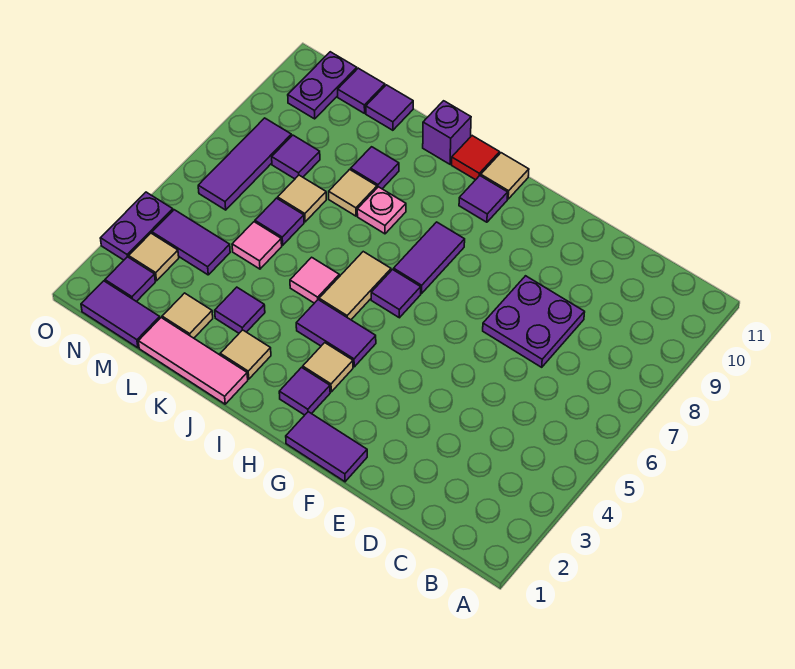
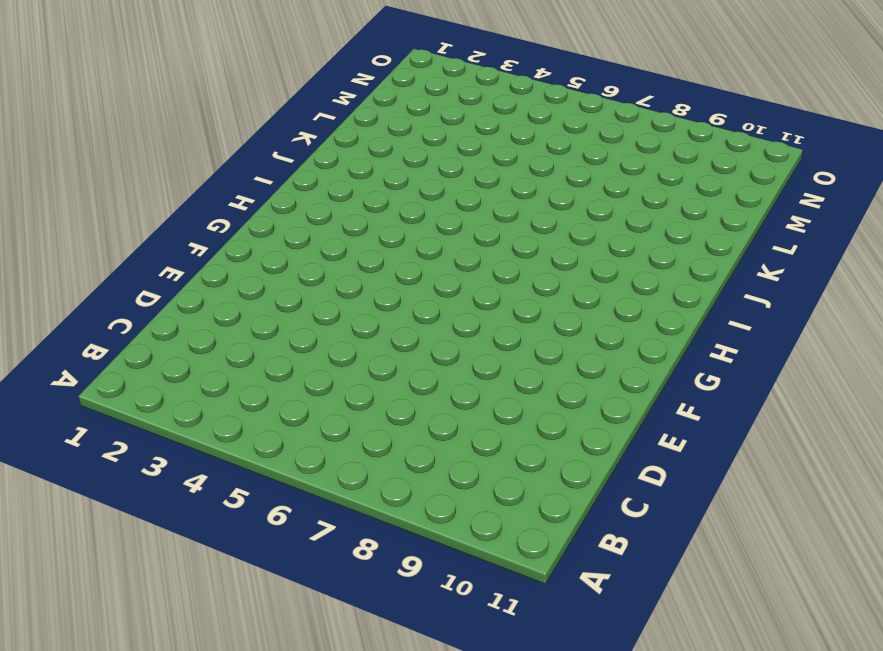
none -> purple plate D7:E8 level 1
none -> purple tile F1:G1 level 1
none -> purple tile H2 level 1
none -> tan tile H3 level 1

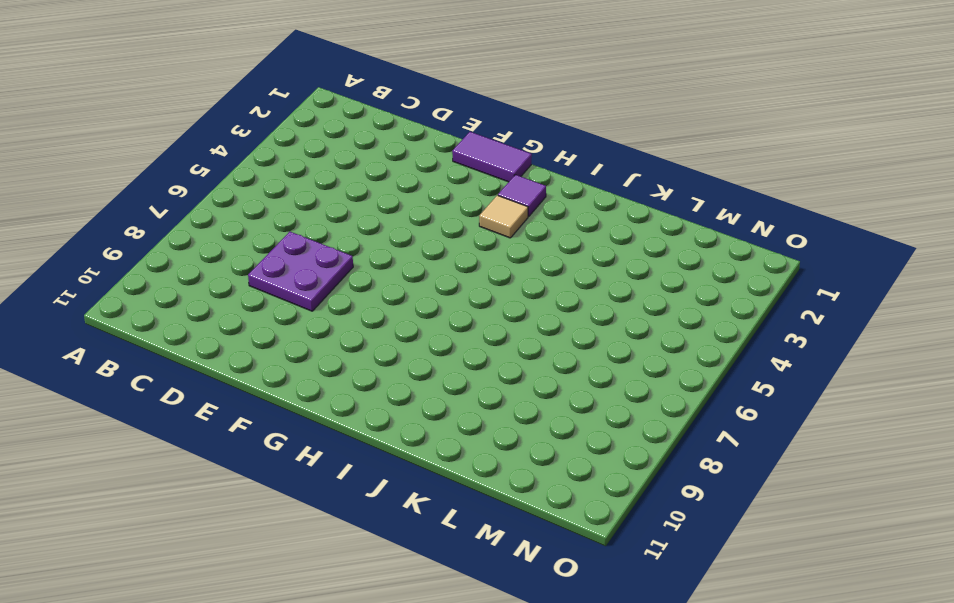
none -> purple tile H4:I4 level 1
none -> purple tile H6 level 1
none -> purple tile H7:H8 level 1
none -> purple tile H10 level 1

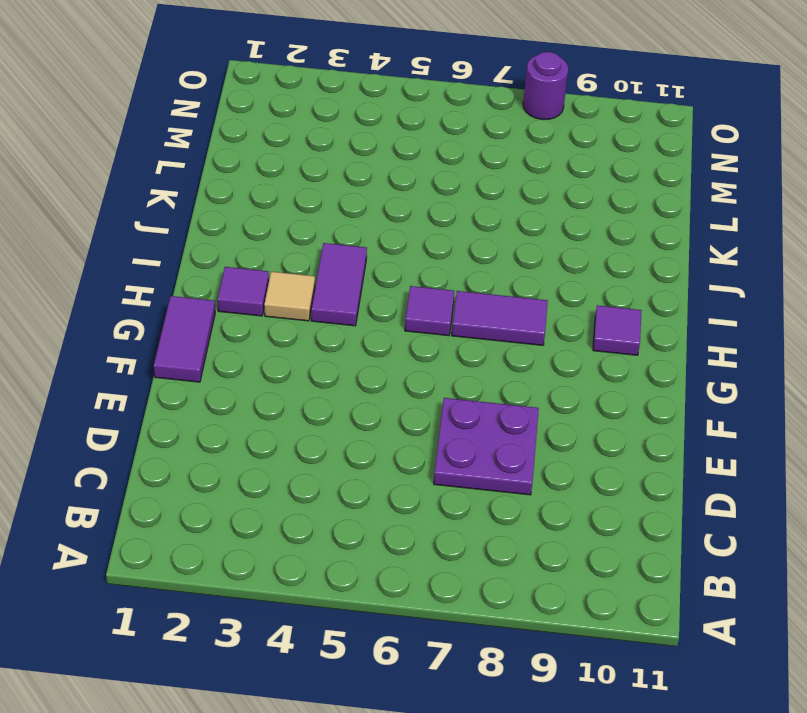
purple round brick O8 level 1 -> none
none -> tan tile H11 level 1
none -> tan tile I5:I6 level 1
none -> red tile I11 level 1
none -> pink tile J1:L1 level 1

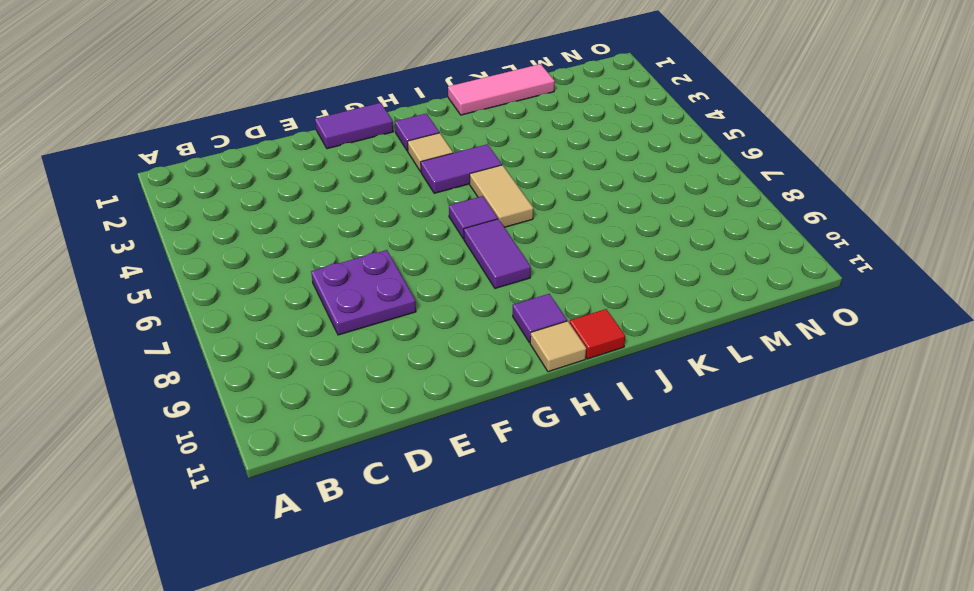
none -> tan tile J2 level 1
none -> pink tile J5 level 1
none -> pink plate J8 level 1
none -> purple brick J11 level 1

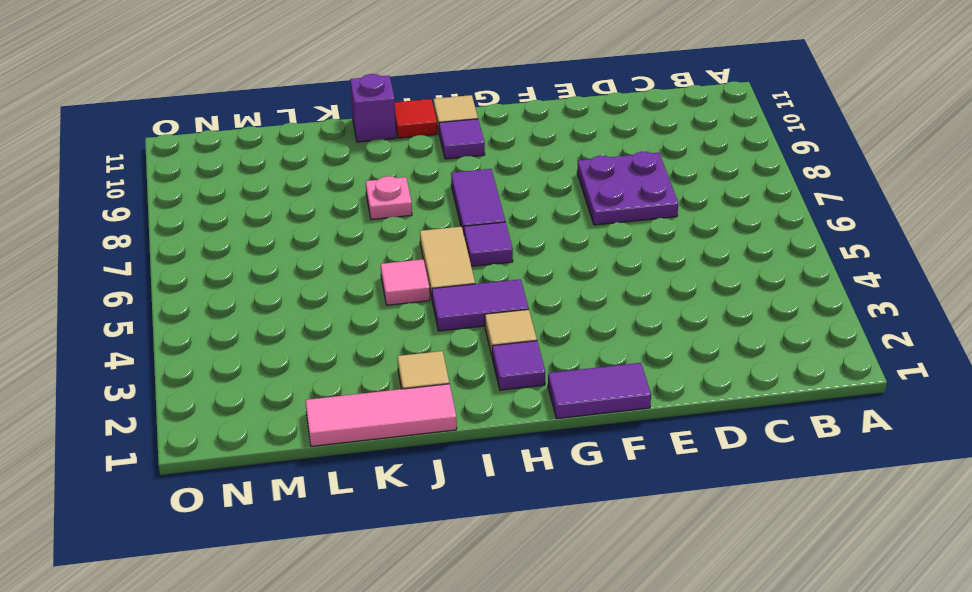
none -> purple tile K3 level 1
none -> tan tile K8 level 1
none -> purple tile K9 level 1
none -> tan tile L2 level 1

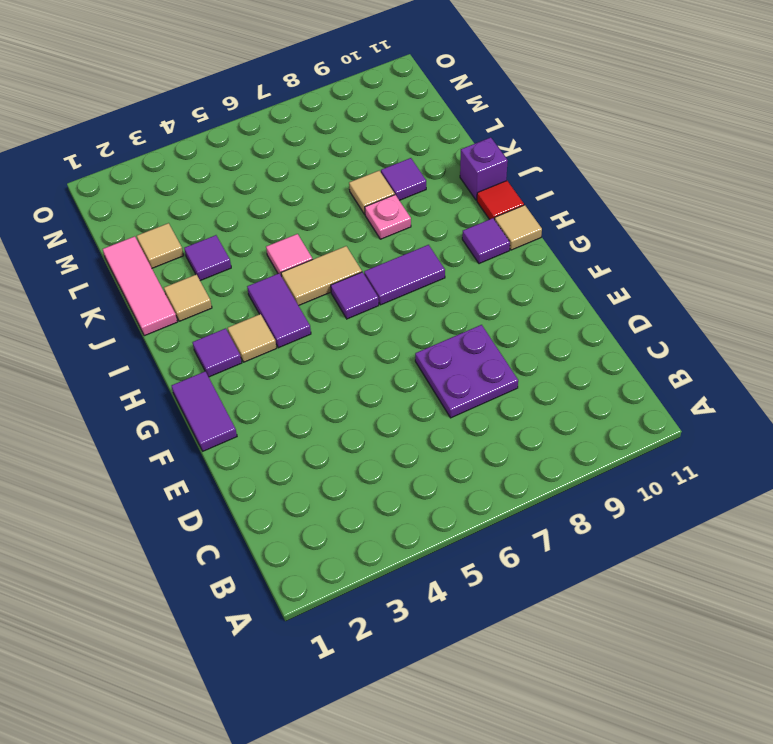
none -> pink tile L5 level 1
none -> purple tile L6 level 1
none -> tan tile L7 level 1
none -> purple tile L11 level 1

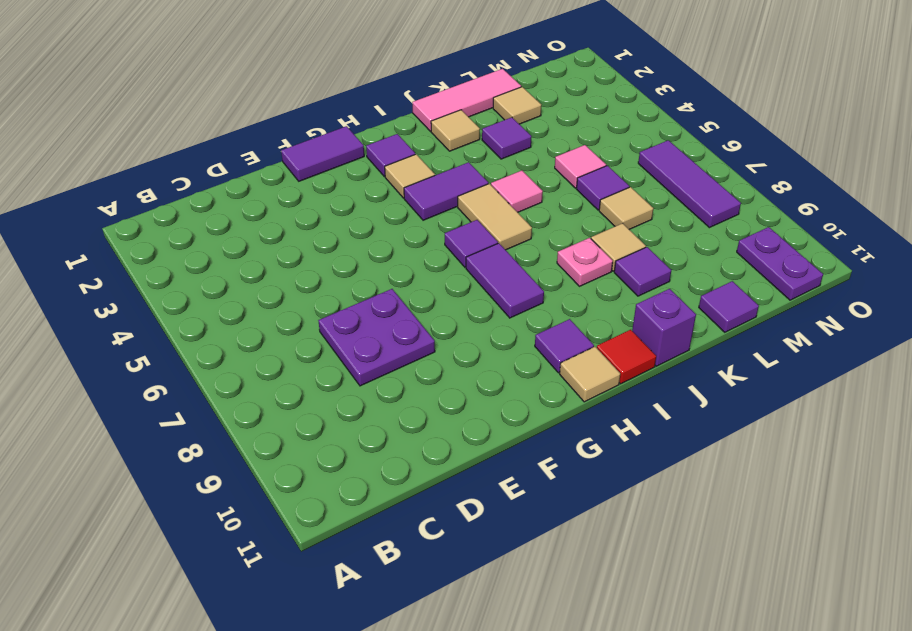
none -> purple tile M1:N1 level 1
none -> purple tile M4:N4 level 1
none -> purple tile M8 level 1
none -> purple tile M11 level 1

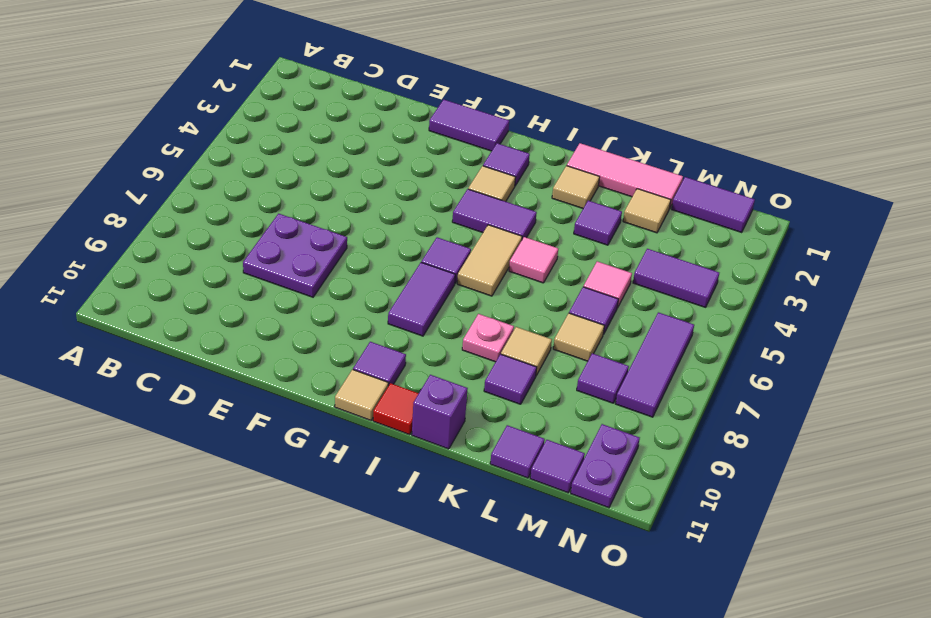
none -> purple tile N2 level 1
none -> tan tile N3 level 1
none -> purple plate O3:O4 level 1

